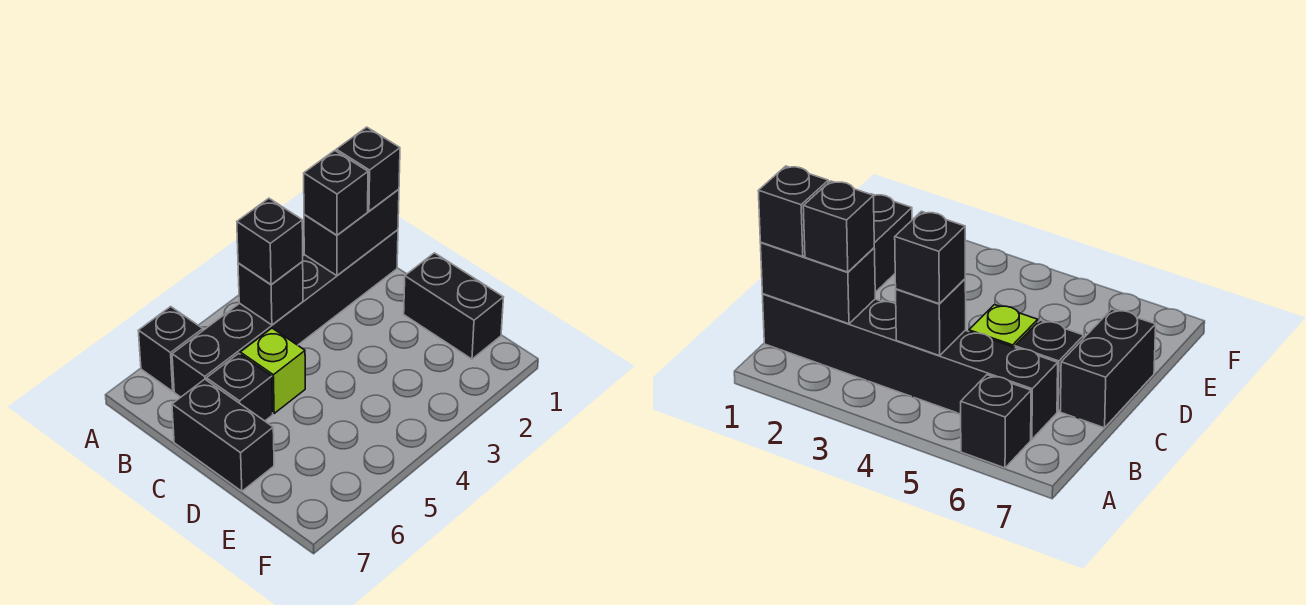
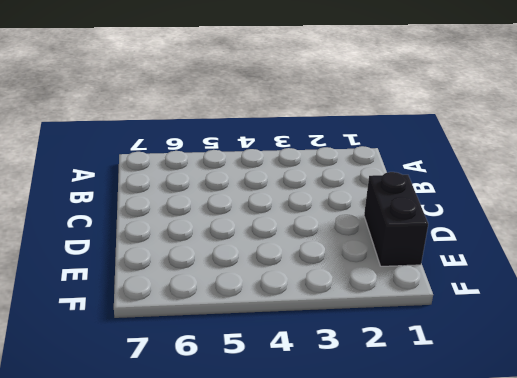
none -> black brick A6 level 1
none -> black brick B1:B6 level 1

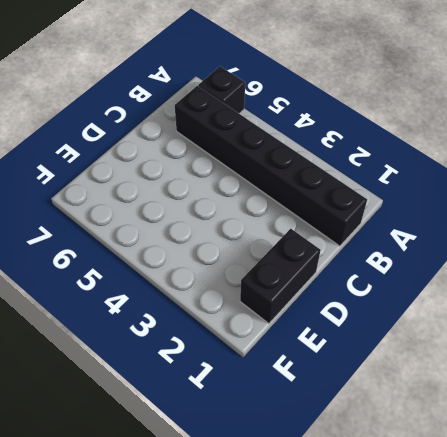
none -> lime brick C5 level 1
none -> black brick C6 level 1

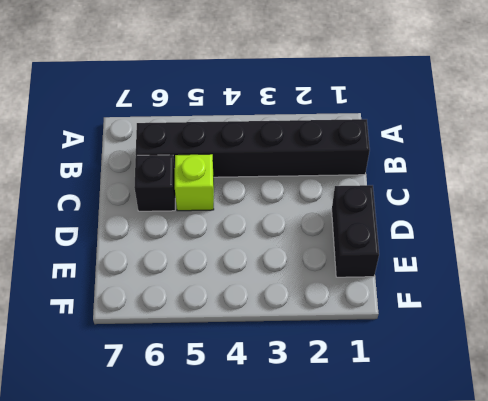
none -> black brick A6 level 1
none -> black brick C7:D7 level 1

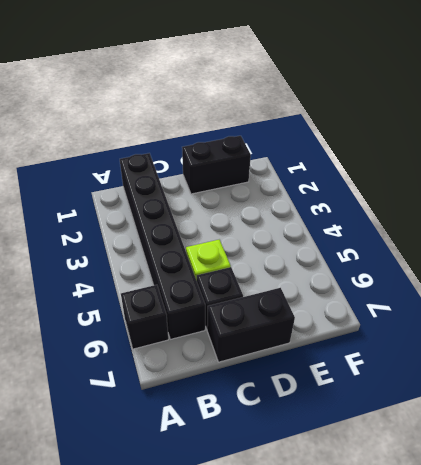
none -> black brick B1:B2 level 2
none -> black brick B4 level 2

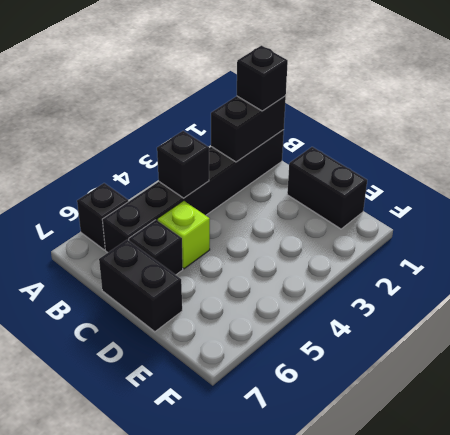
none -> black brick B2 level 3
none -> black brick B4 level 3

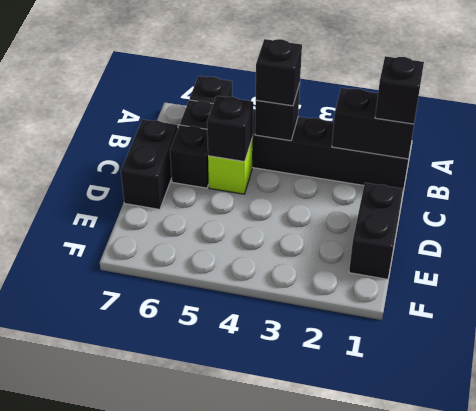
black brick C5 level 2 -> black brick B2 level 3

